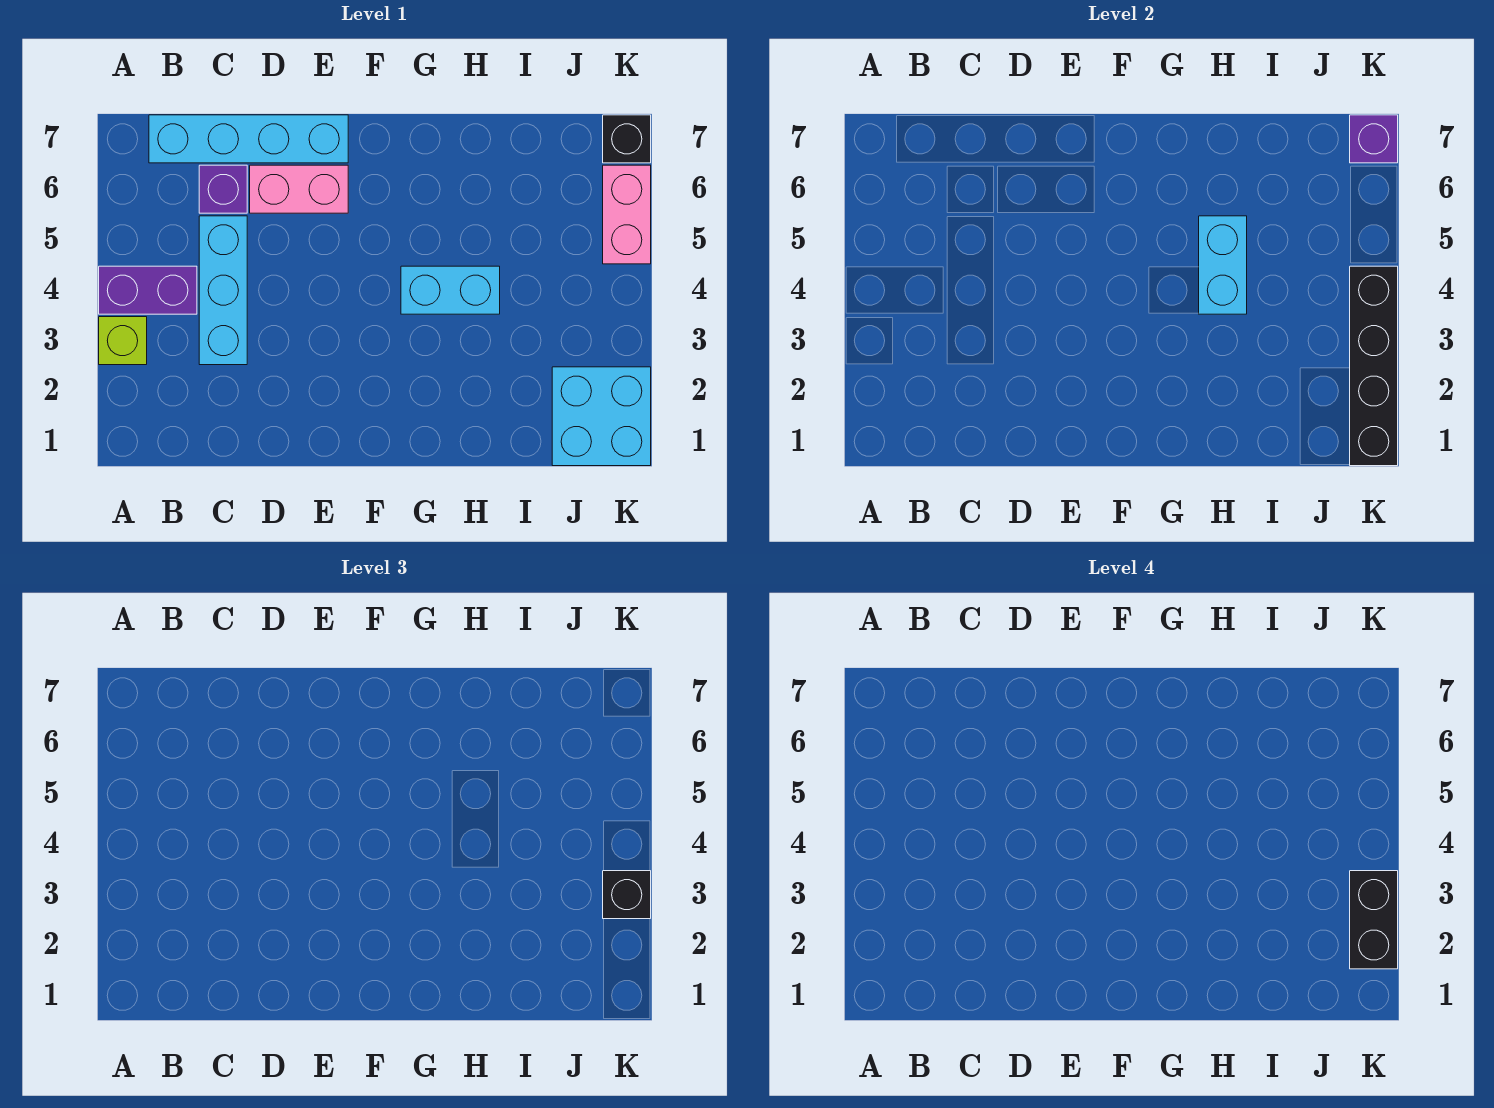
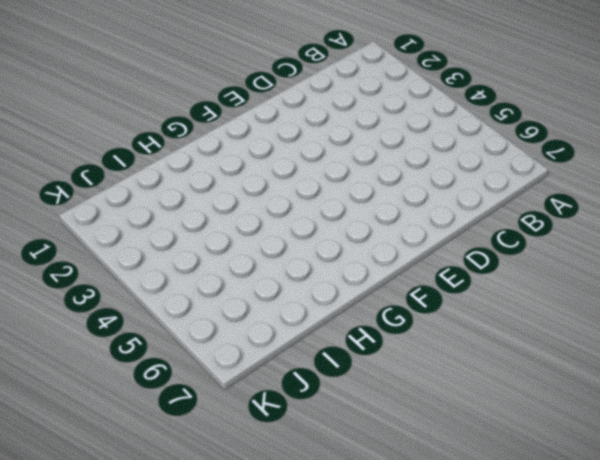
none -> lime brick A3 level 1
none -> purple brick A4:B4 level 1
none -> cyan brick B7:E7 level 1

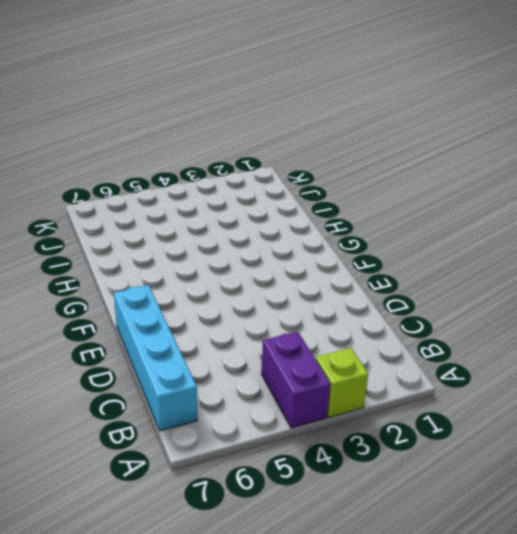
none -> cyan brick C3:C5 level 1
none -> purple brick C6 level 1
none -> pink brick D6:E6 level 1

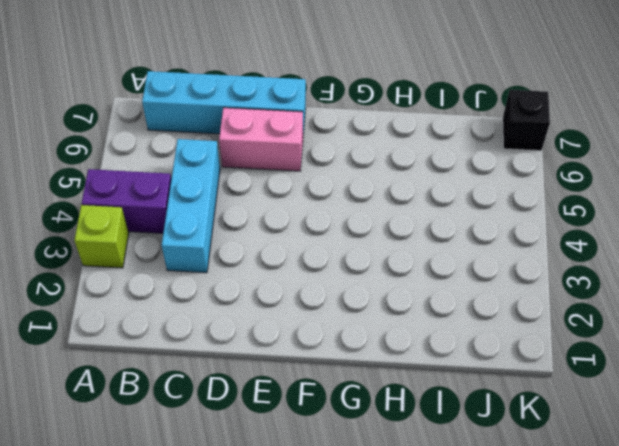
none -> purple brick C6 level 1
none -> cyan brick G4:H4 level 1
none -> cyan brick J1:K2 level 1

